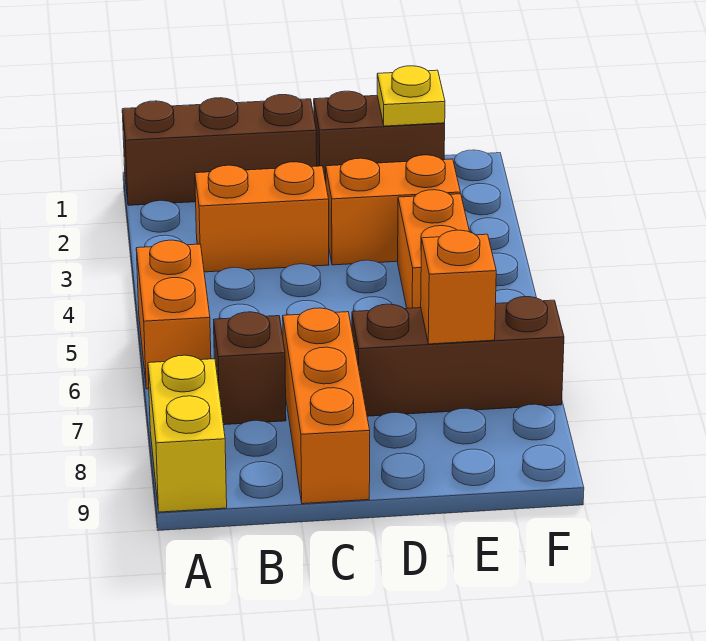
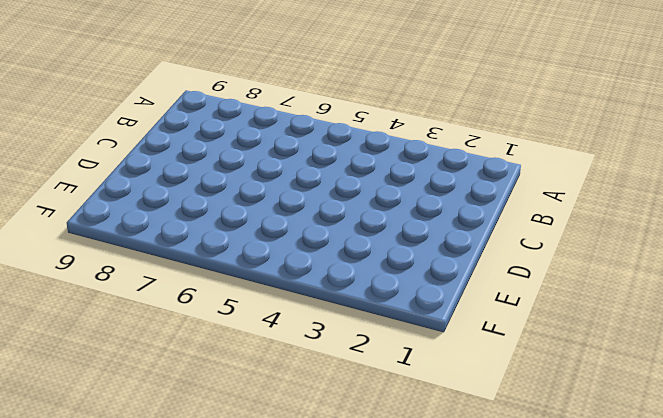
none -> brown brick A1:C1 level 1
none -> orange brick A5:A6 level 1
none -> yellow brick A8:A9 level 1

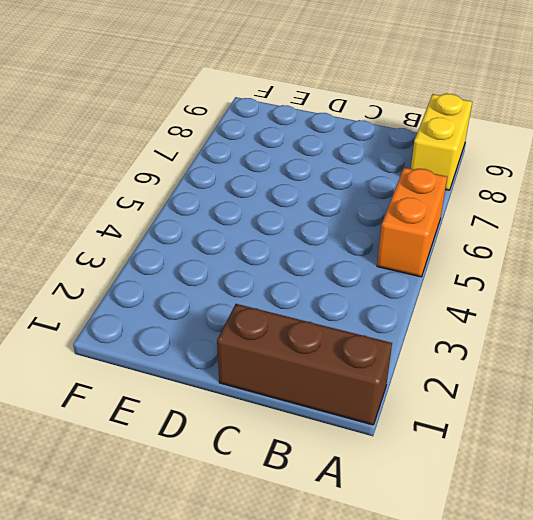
none -> orange brick B3:C3 level 1
none -> brown brick B7 level 1
none -> orange brick C7:C9 level 1

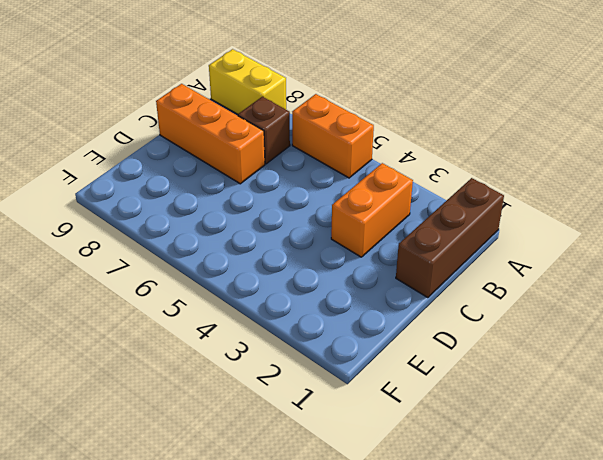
none -> brown brick D1:E1 level 1
none -> orange brick D3:E3 level 1
none -> brown brick D7:F7 level 1

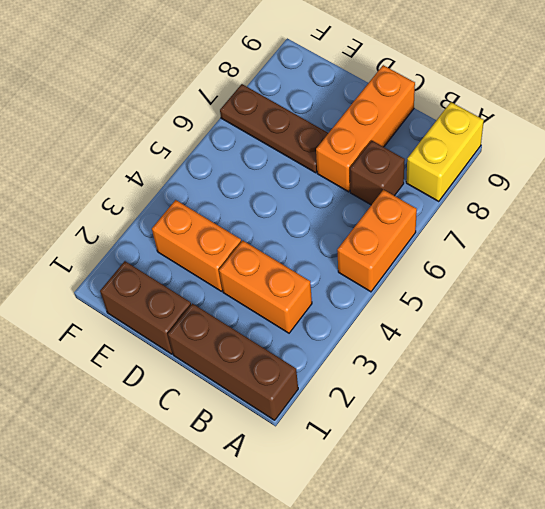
brown plate D7:F7 level 1 -> brown brick D7:F7 level 1
none -> orange brick E4:E5 level 1
none -> yellow plate E1 level 2
none -> orange brick E7 level 2

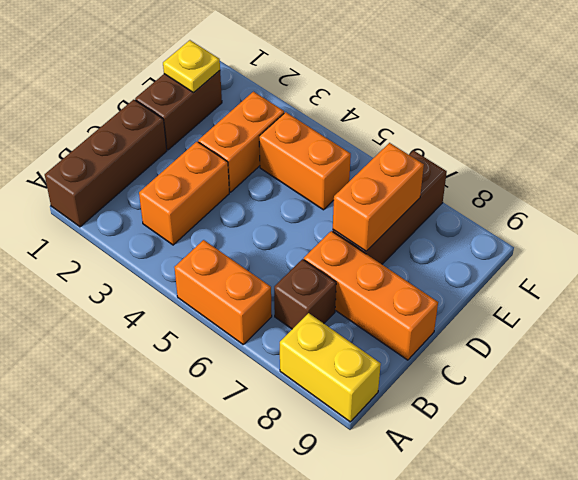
orange brick D7:E7 level 2 -> orange brick E7 level 2

